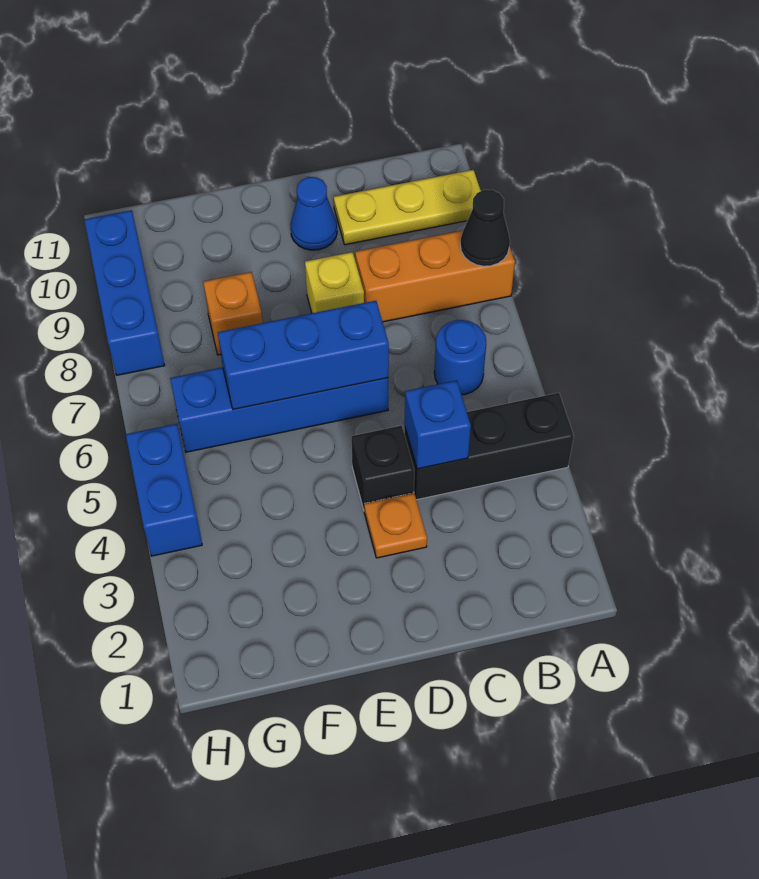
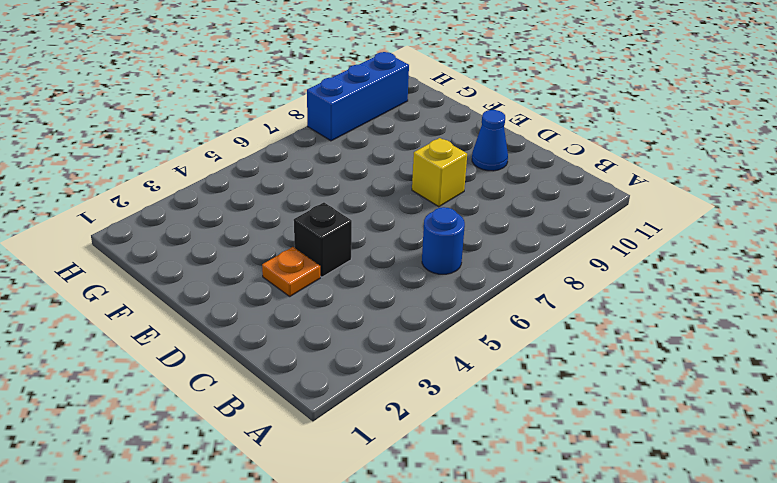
none -> black brick A4:C4 level 1
none -> orange brick A8:C8 level 1
none -> yellow plate A10:C10 level 1

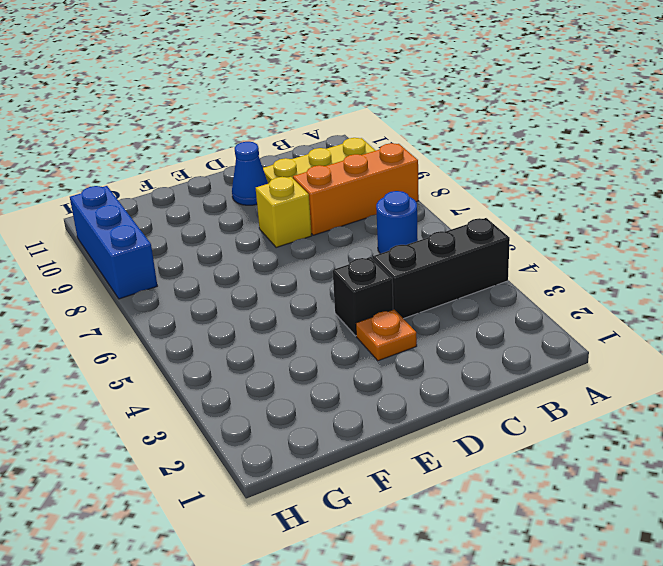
none -> blue brick D6:G6 level 1
none -> orange brick F8 level 1
none -> blue brick H4:H5 level 1

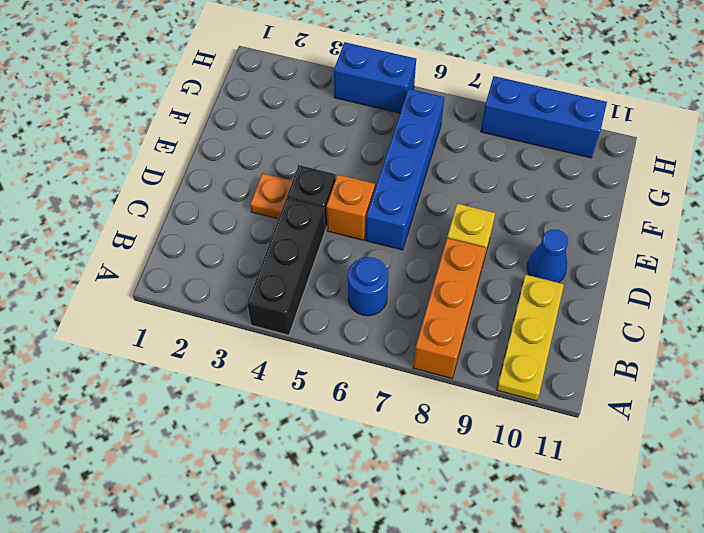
orange brick D5 level 1 -> orange brick F8 level 1
none -> black cone A8 level 2
none -> blue brick C4 level 2
none -> blue brick D6:F6 level 2

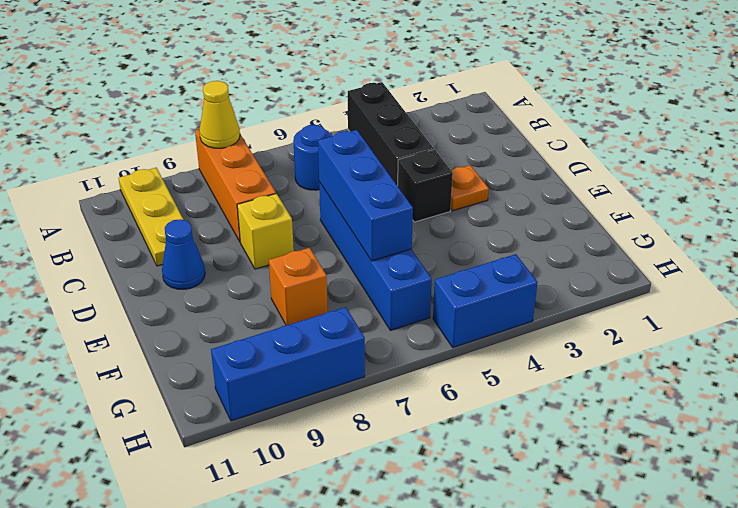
yellow cone A8 level 2 -> black cone A8 level 2
none -> blue brick C4 level 2

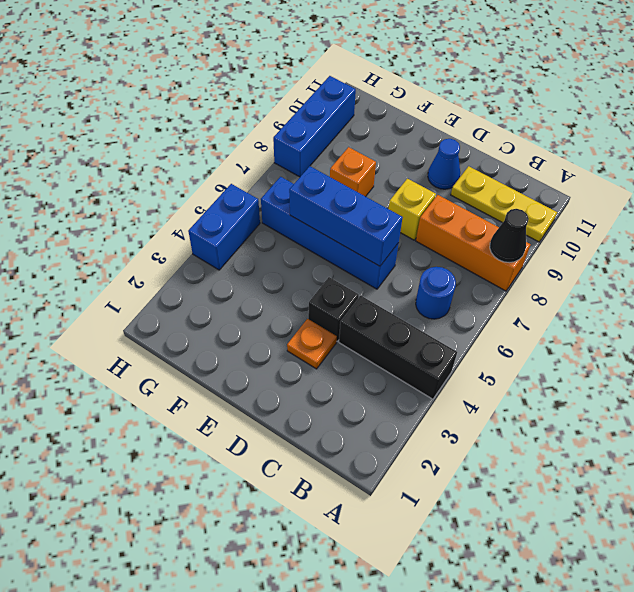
none -> blue brick C4 level 2

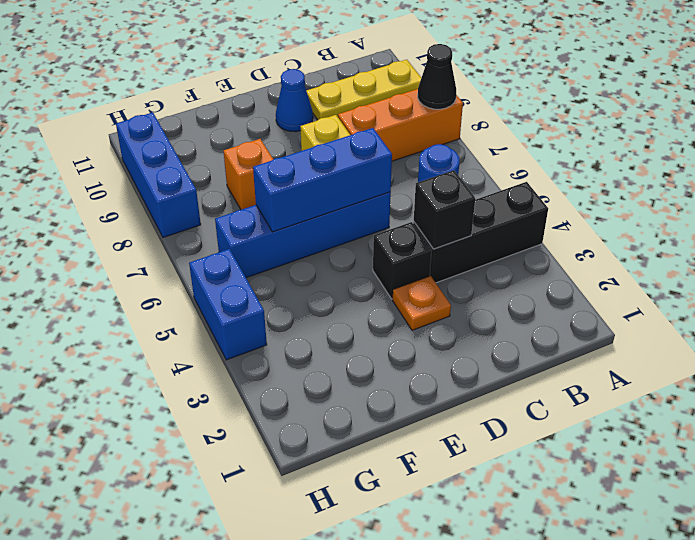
black brick C4 level 2 -> blue brick C4 level 2

